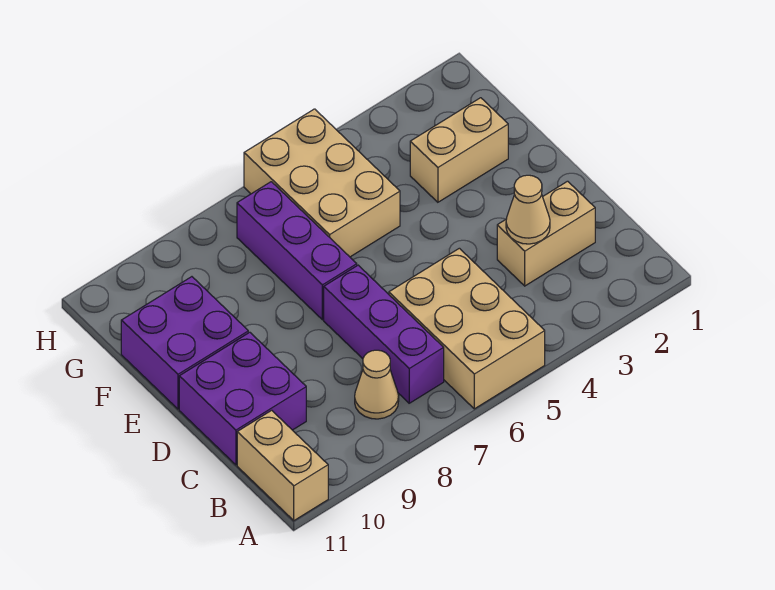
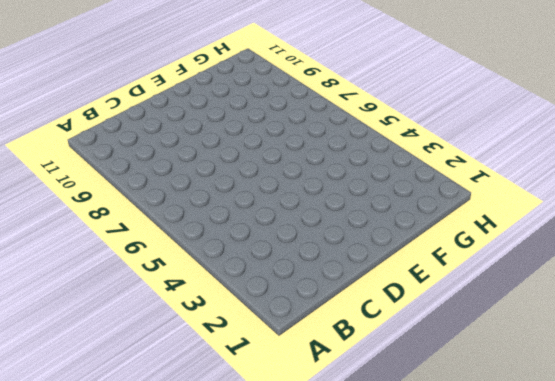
none -> tan brick A5:C6 level 1
none -> tan brick A11:B11 level 1

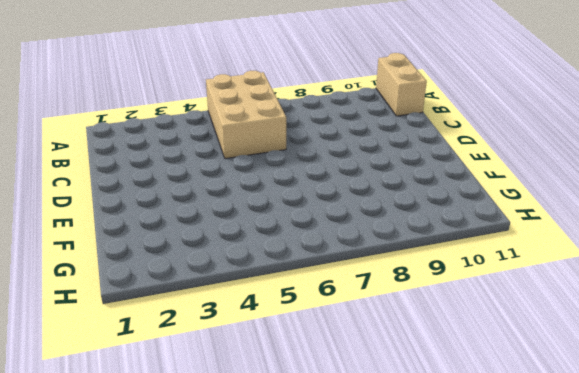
none -> purple brick B7:D7 level 1
none -> tan cone B8 level 1

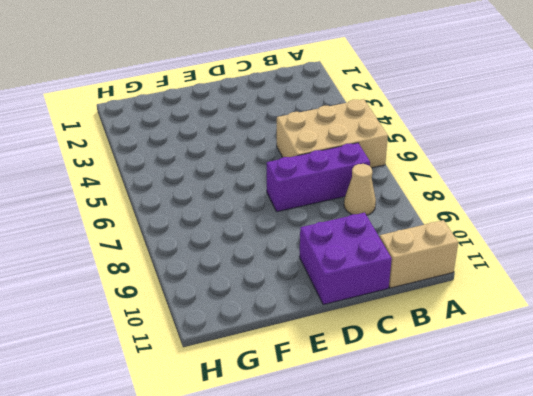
none -> tan brick C2:C3 level 1
none -> purple brick E7:G7 level 1

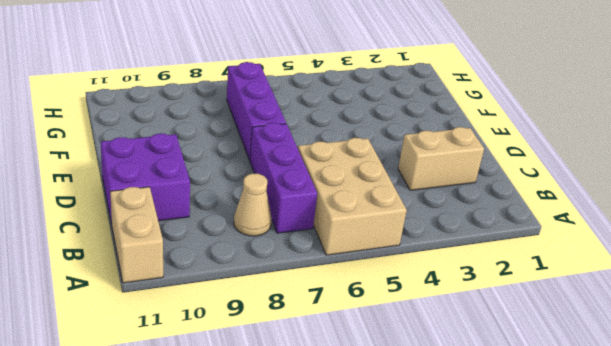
none -> purple brick E10:F11 level 1
none -> tan brick F2:F3 level 1

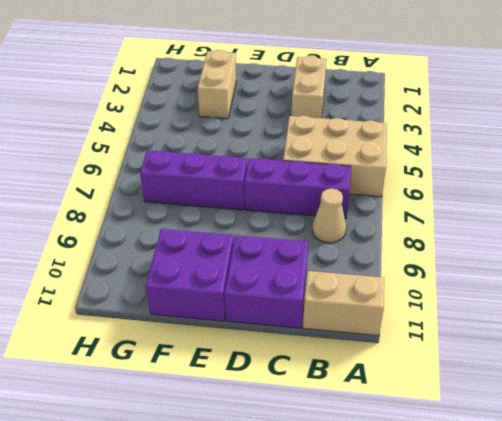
none -> tan brick F5:H6 level 1
none -> tan cone C3 level 2

